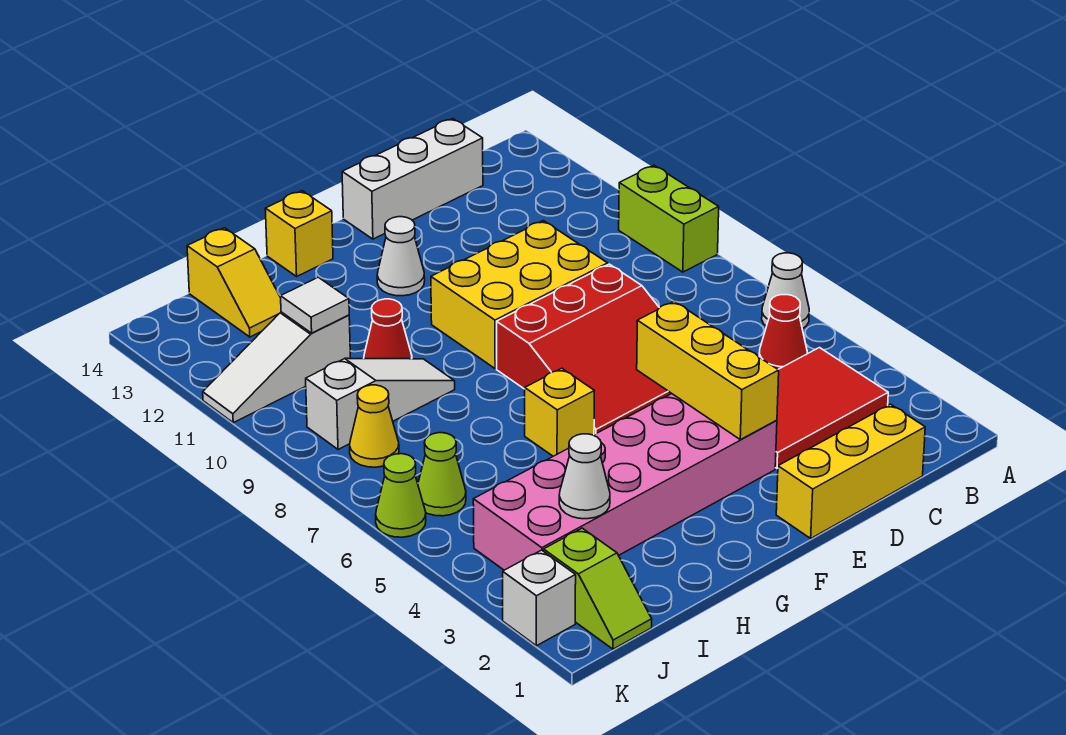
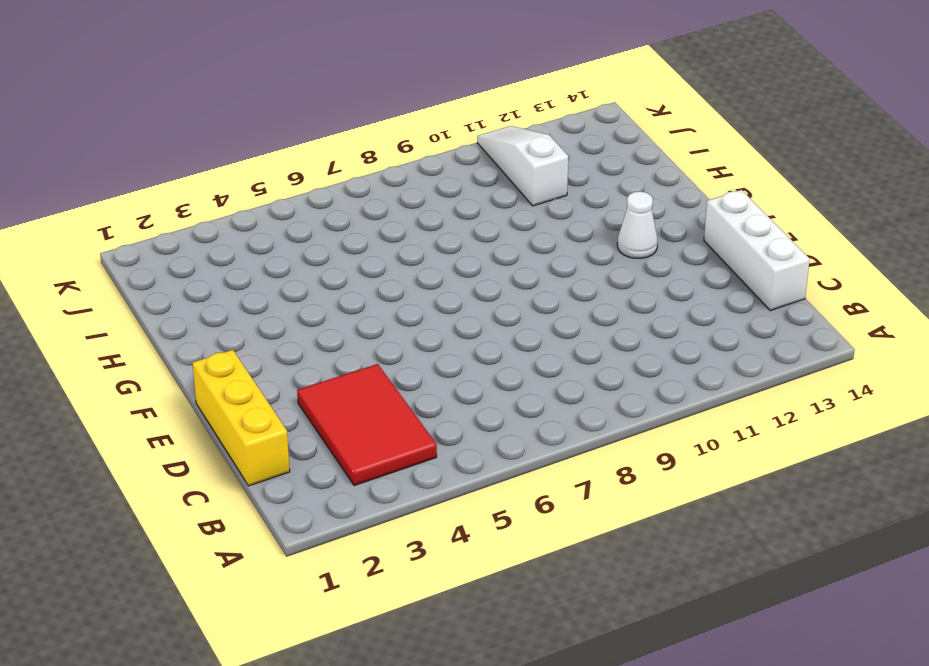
none -> white cone A6 level 1
none -> lime brick A9:A10 level 1
none -> red cone B5 level 1

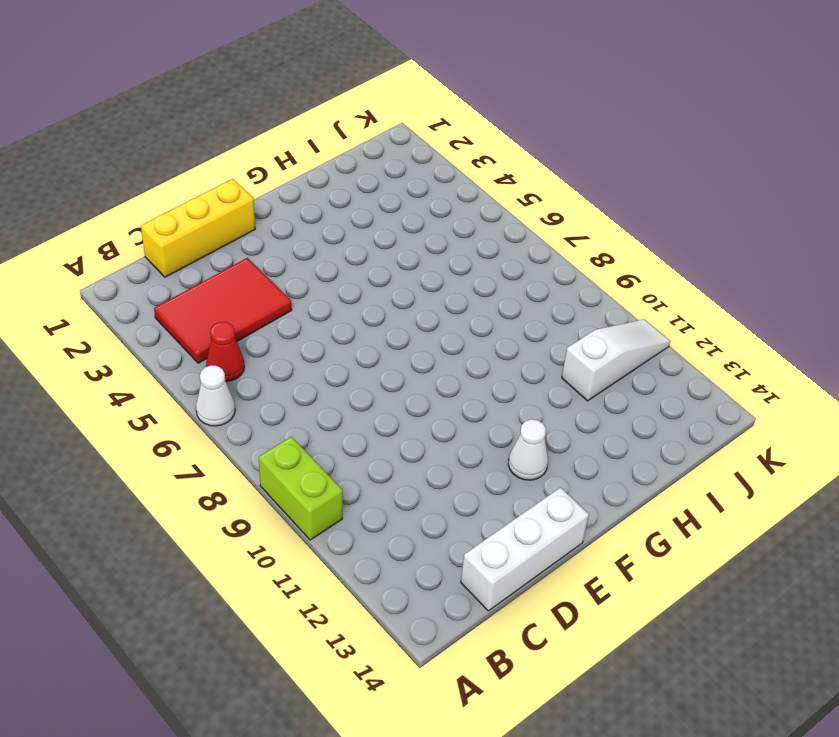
none -> red slope D6:F8 level 1 top 8
none -> yellow brick D9:F10 level 1
none -> pink brick E3:J4 level 1

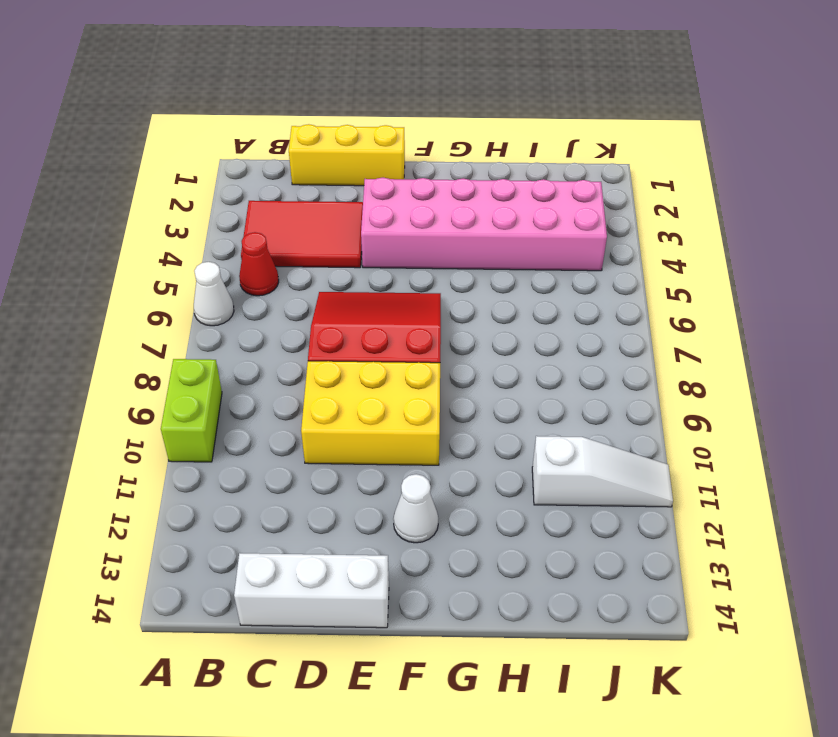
none -> yellow brick G6 level 1
none -> yellow brick G14 level 1
none -> white slope H9:J9 level 1 top J

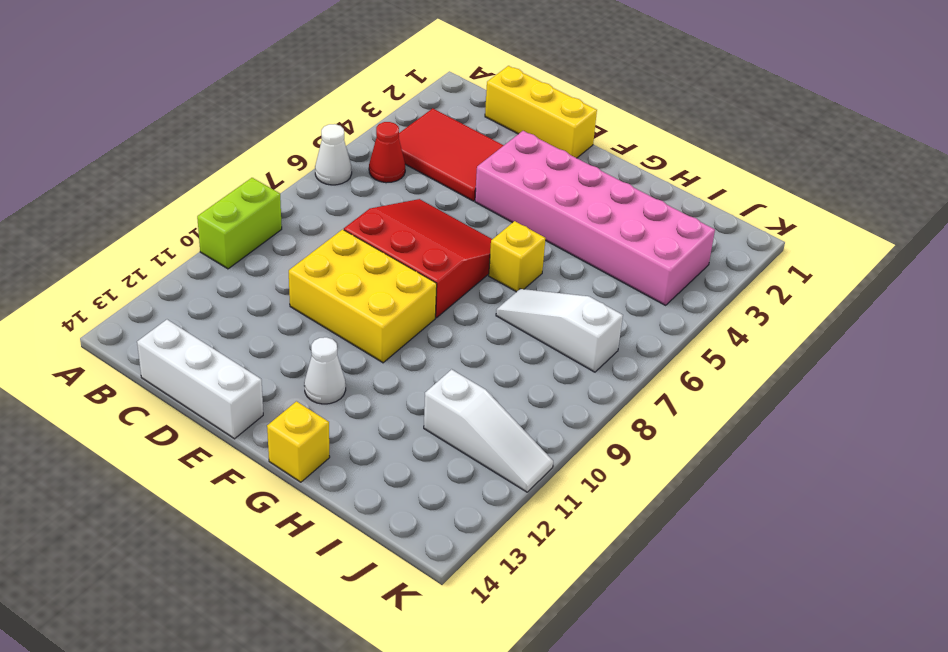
white slope H7:J7 level 1 top J -> white slope H9:J9 level 1 top J
none -> red cone H10 level 1
none -> yellow slope I13:I14 level 1 top 14
none -> lime slope J1:J2 level 1 top 2

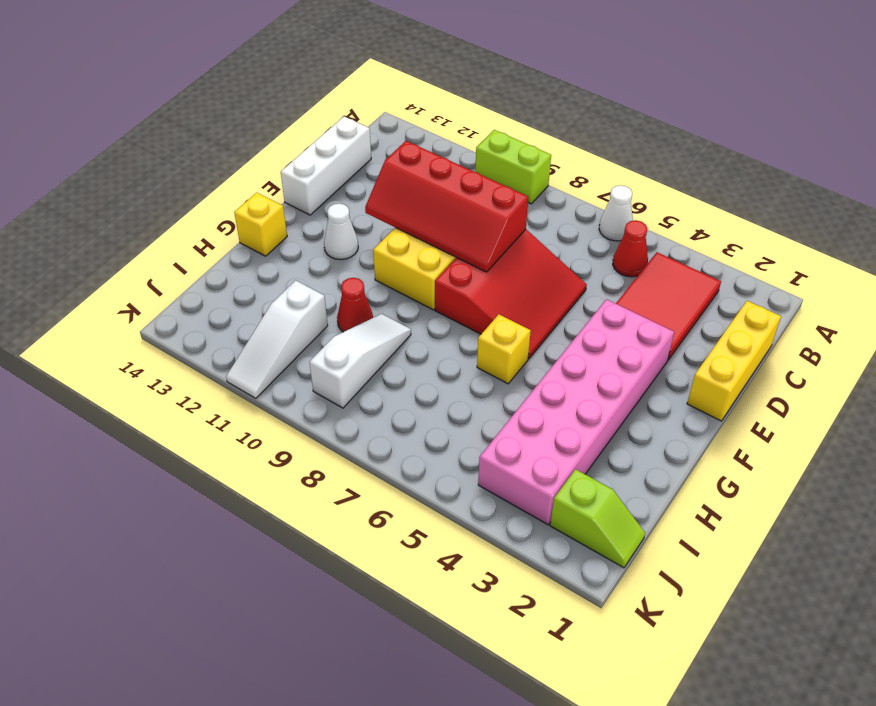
red slope D8:E11 level 2 top D -> none
none -> yellow slope I13:I14 level 1 top 14
none -> lime cone J6 level 1
none -> yellow cone J8 level 1

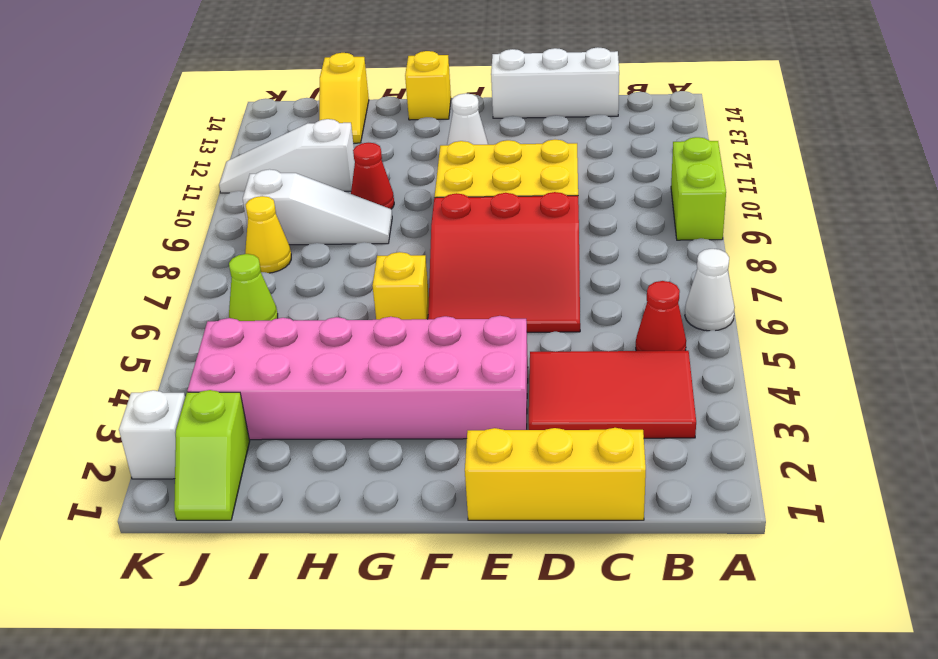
none -> lime cone K6 level 1
none -> yellow brick E3:E5 level 2
none -> white cone I3 level 2

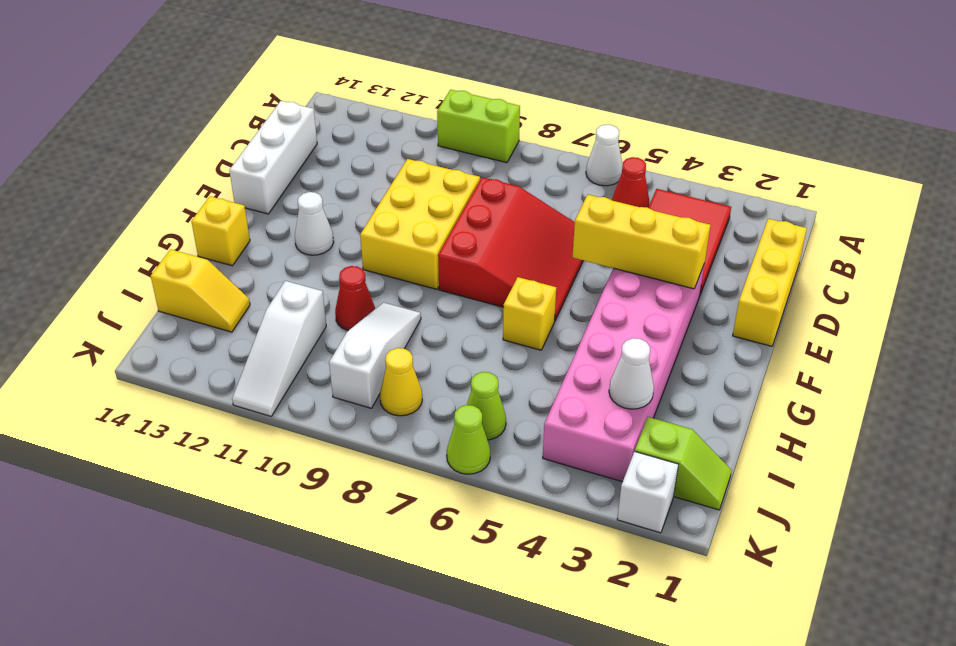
none -> white tile I11 level 2

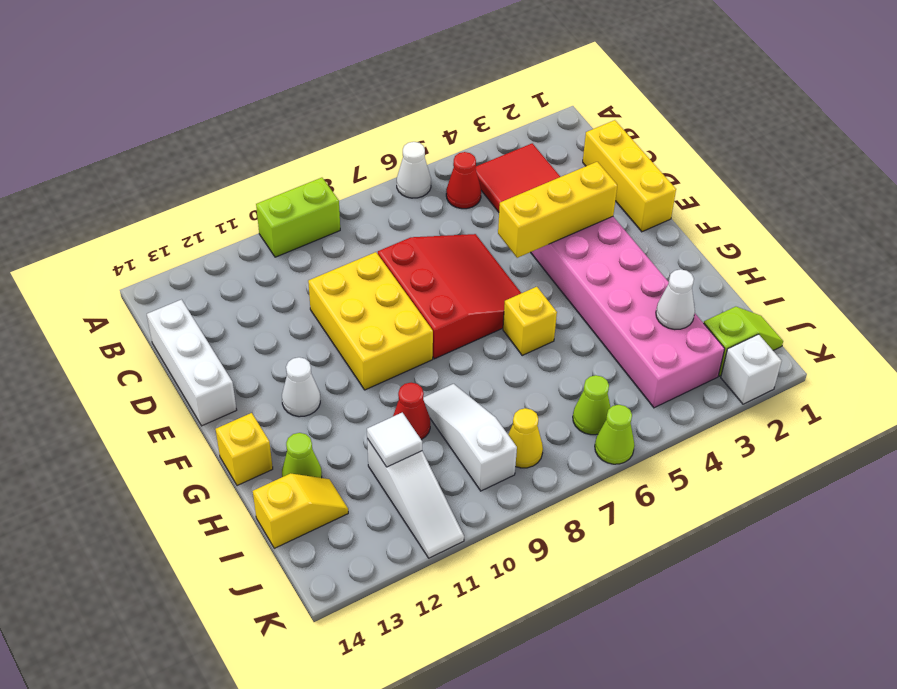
lime cone H13 level 1 -> none

